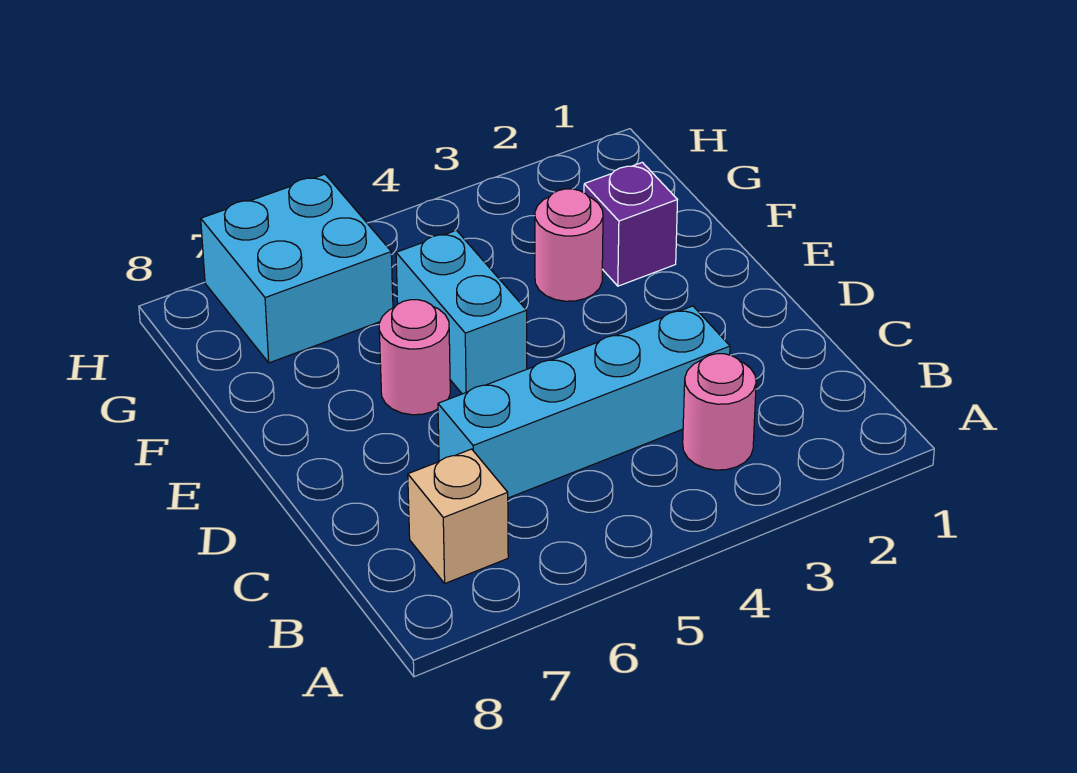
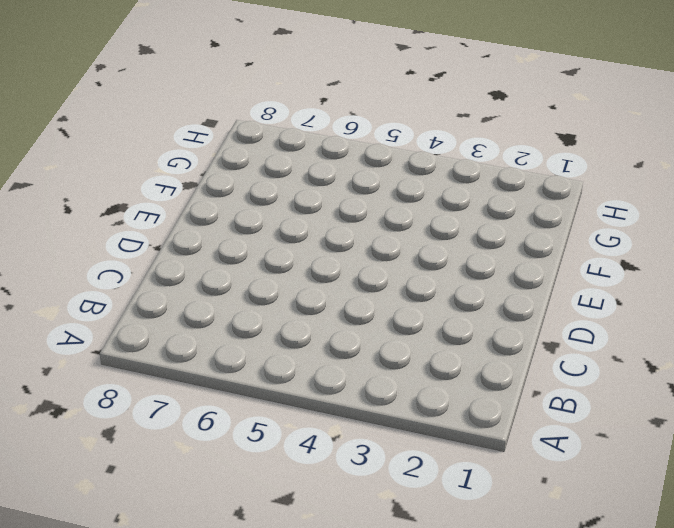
none -> pink round brick B3 level 1
none -> tan brick B7 level 1

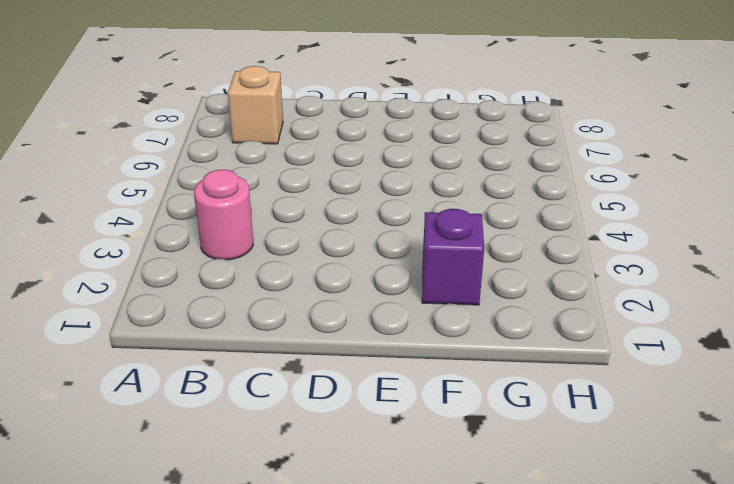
none -> cyan brick C3:C6 level 1
none -> cyan brick E5:F5 level 1

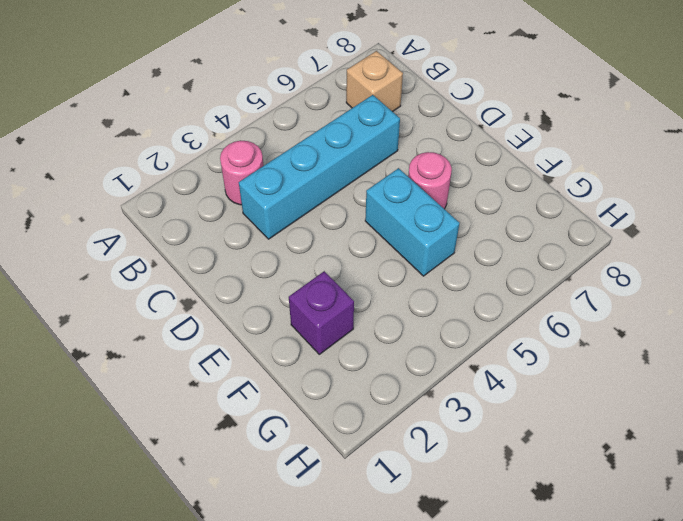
none -> pink round brick F3 level 1
none -> cyan brick G6:H7 level 1

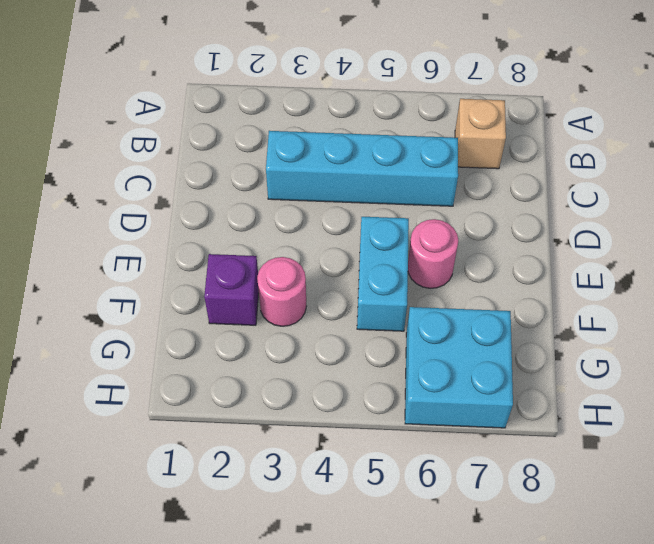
none -> pink round brick B3 level 1

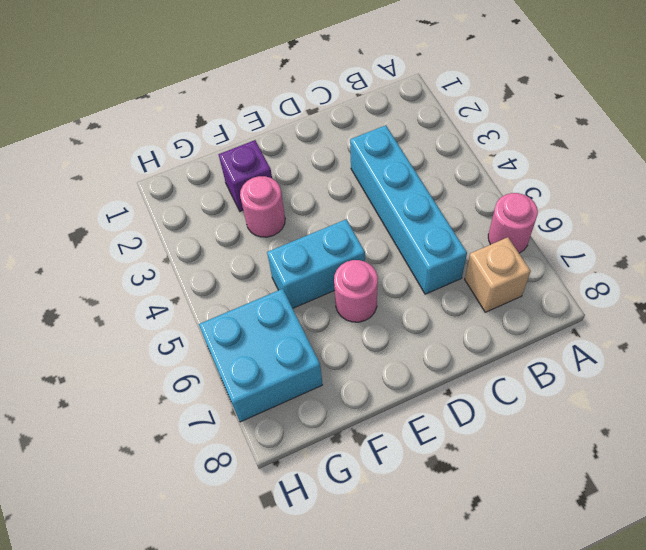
pink round brick A6 level 1 -> pink round brick B3 level 1

